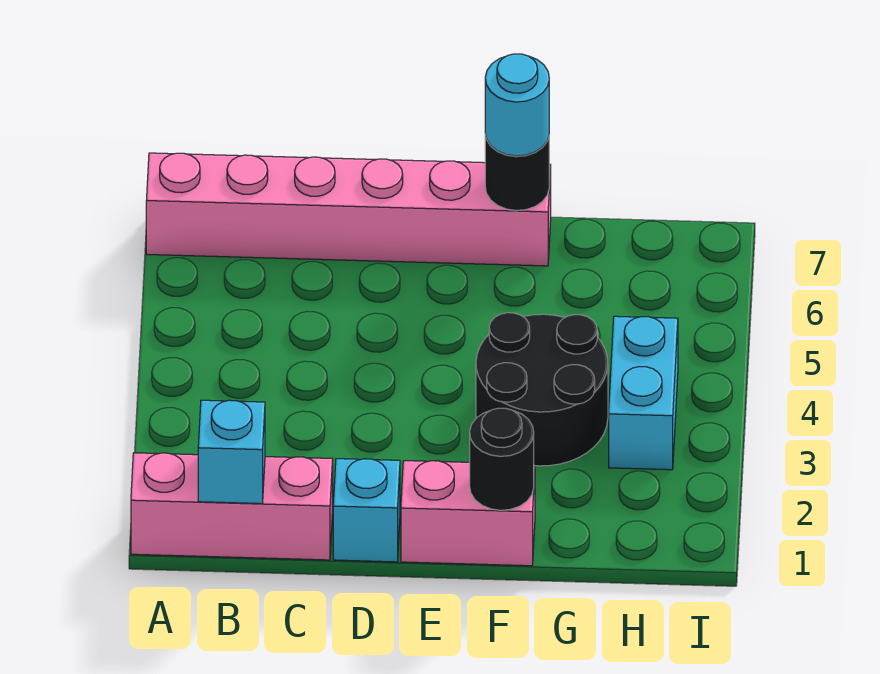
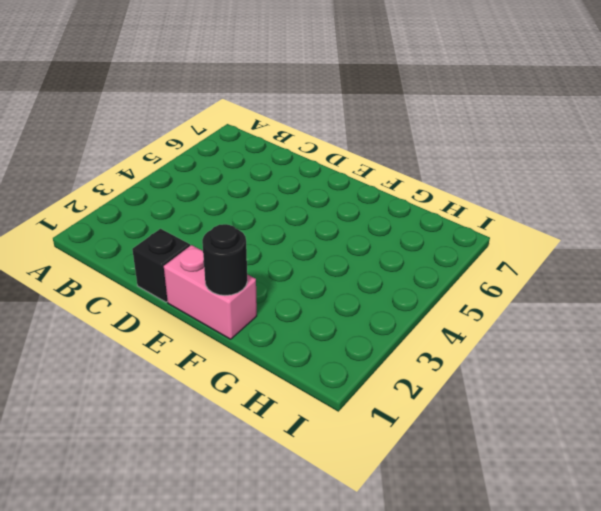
black brick D1 level 1 -> cyan brick D1 level 1
none -> pink brick A1:C1 level 1
none -> pink brick A7:F7 level 1

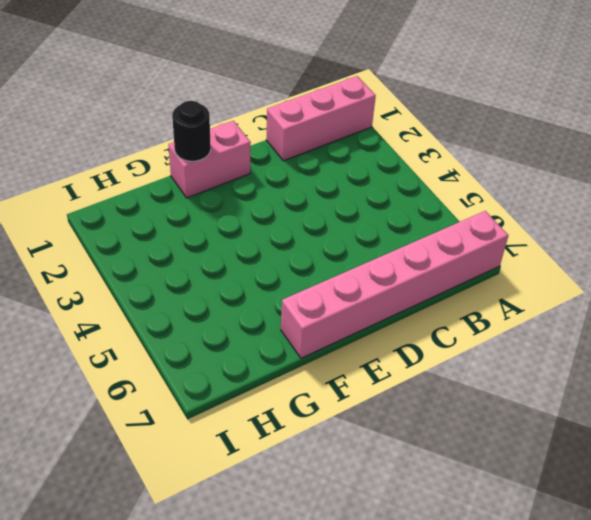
none -> cyan brick D1 level 1
none -> black round brick F3:G4 level 1

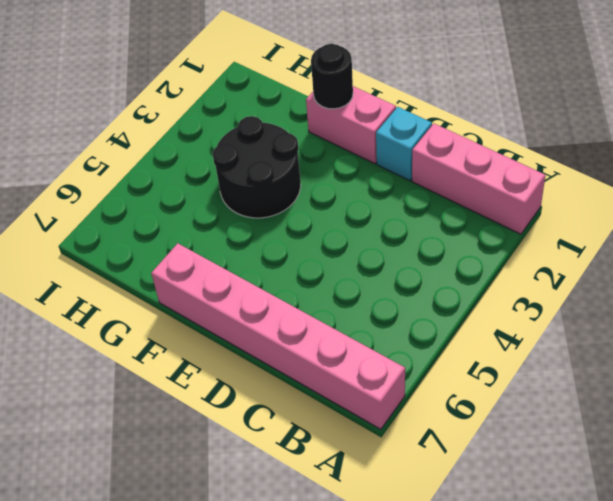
none -> cyan brick H3:H4 level 1
none -> cyan brick B1 level 2

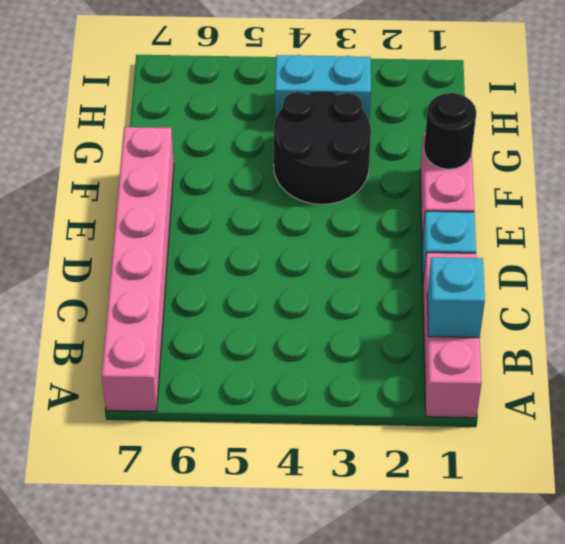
none -> black round brick F7 level 2
none -> cyan round brick F7 level 3

